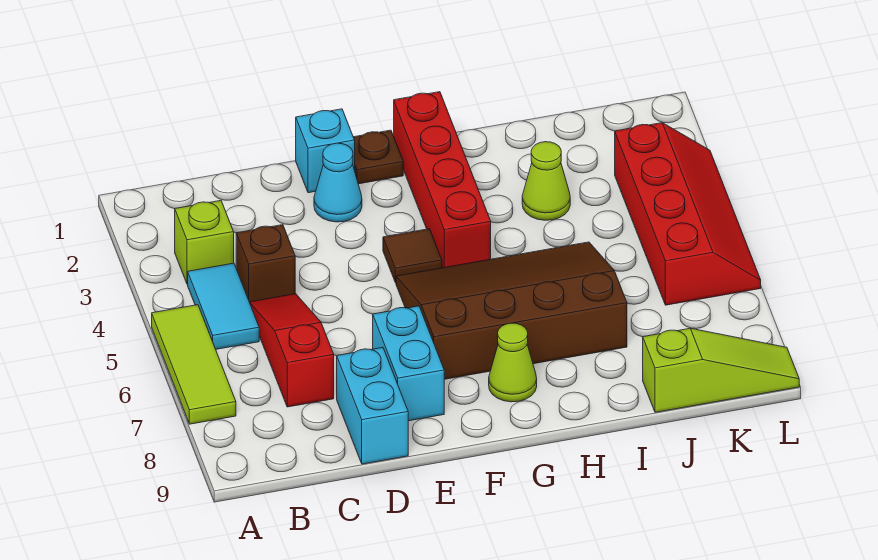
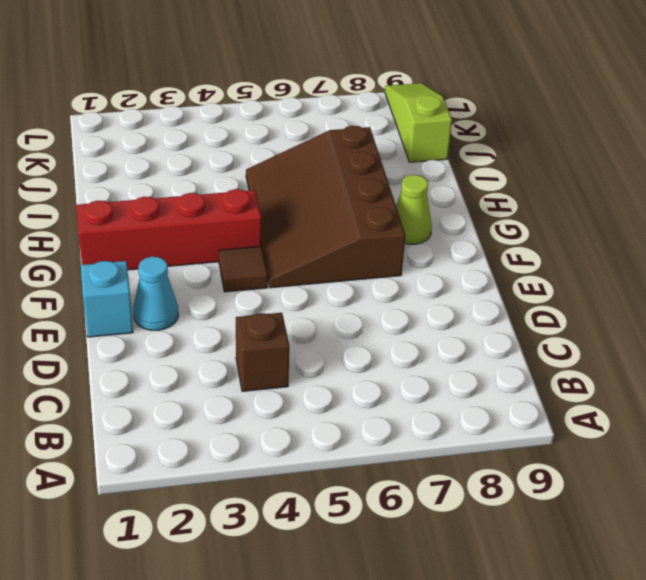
none -> lime tile A5:A7 level 1
none -> lime brick B3 level 1
none -> cyan tile B4:B5 level 1

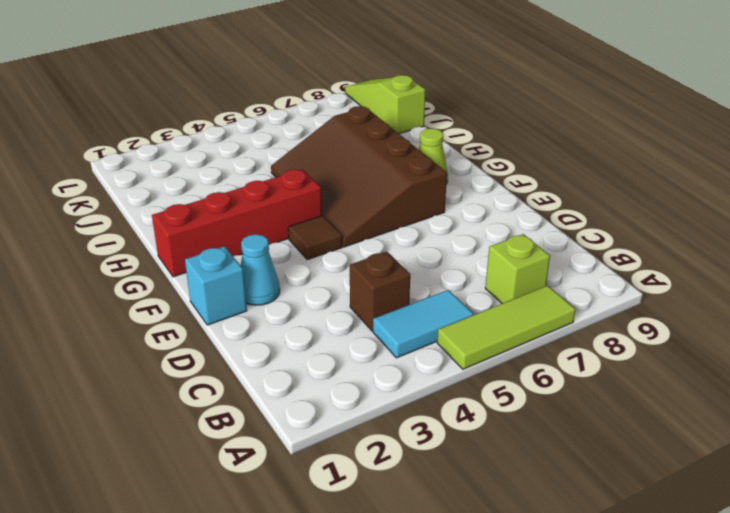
lime brick B7 level 1 -> lime brick B3 level 1
none -> red slope C5:C7 level 1 top 7
none -> cyan brick D8:D9 level 1
none -> cyan brick E7:E8 level 1

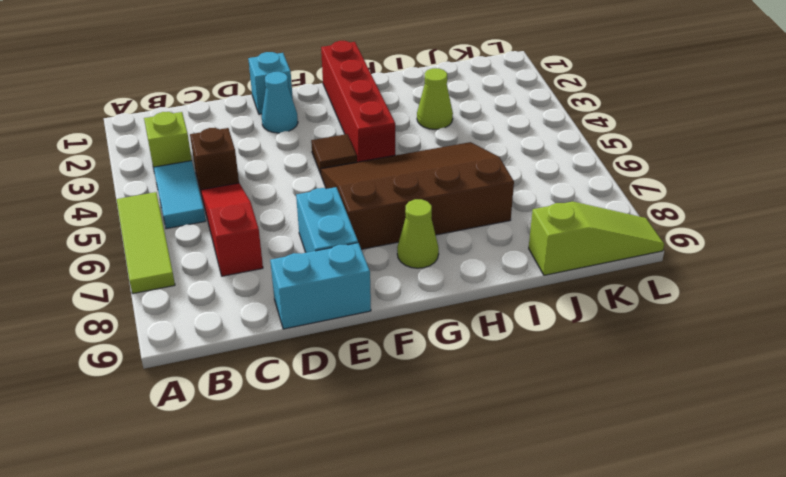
cyan brick D9:E9 level 1 -> cyan brick D8:D9 level 1
none -> brown plate F1 level 1
none -> red slope K3:L6 level 1 top K

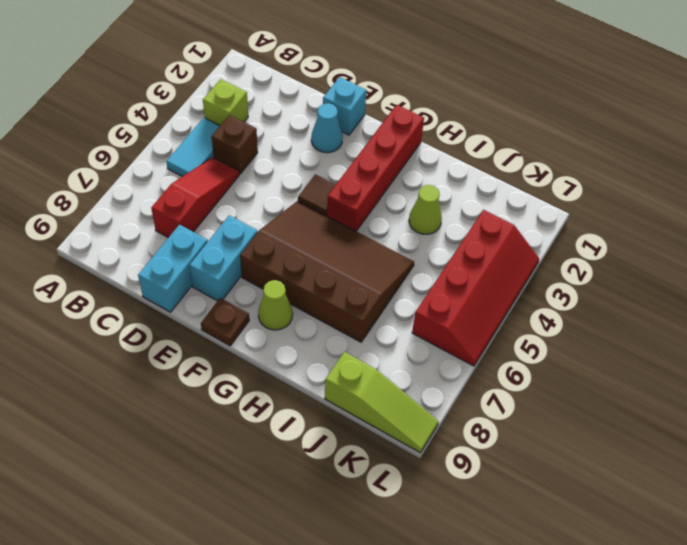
brown plate F9 level 1 -> brown plate F1 level 1
none -> lime tile A5:A7 level 1

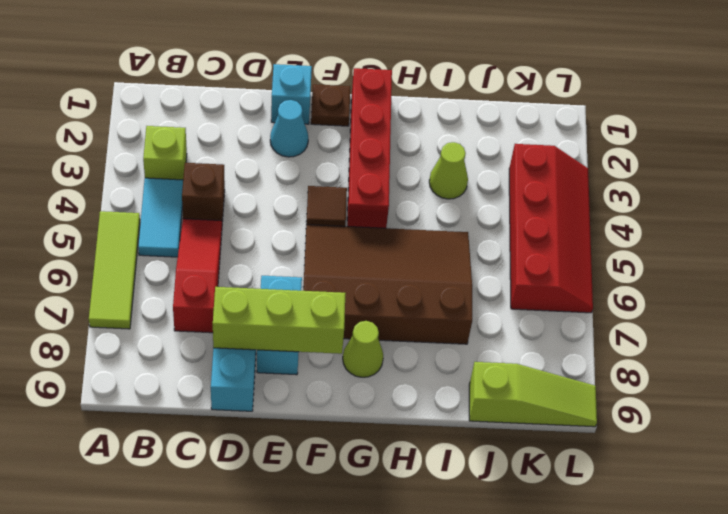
lime brick D8:F8 level 2 -> none

